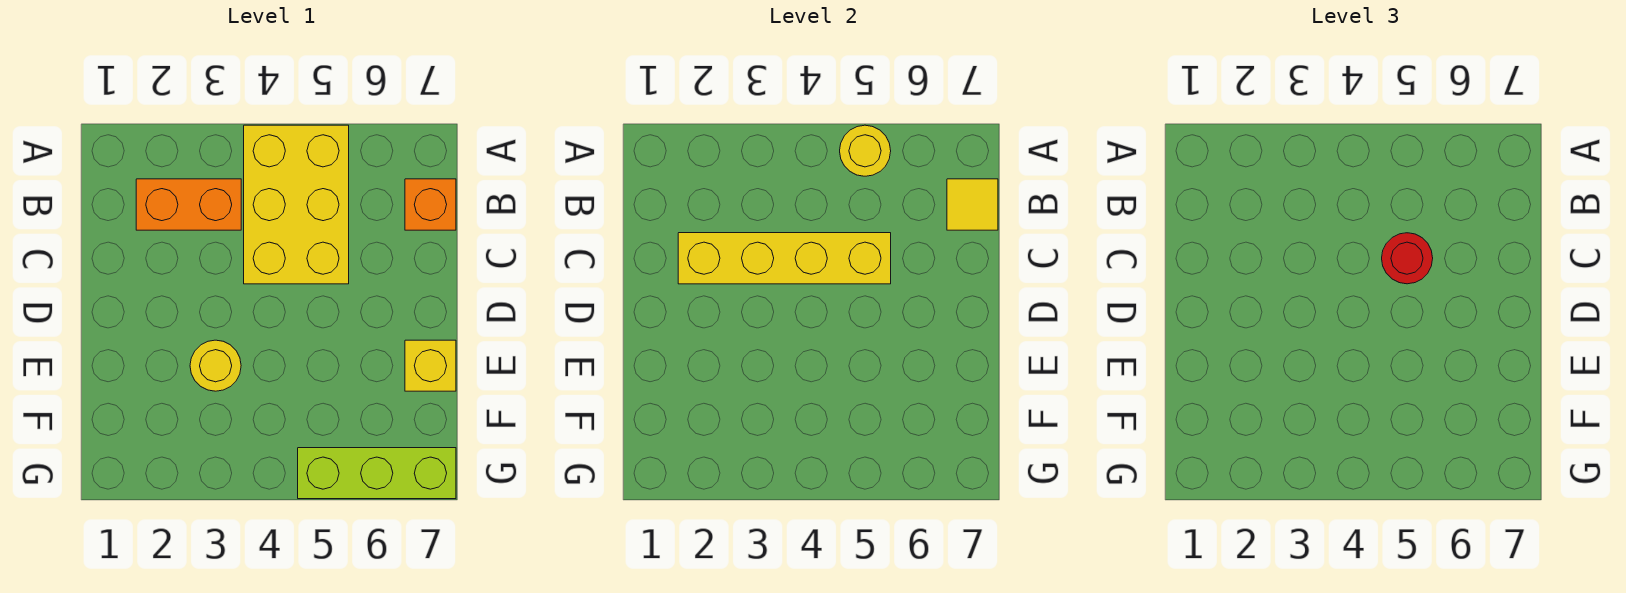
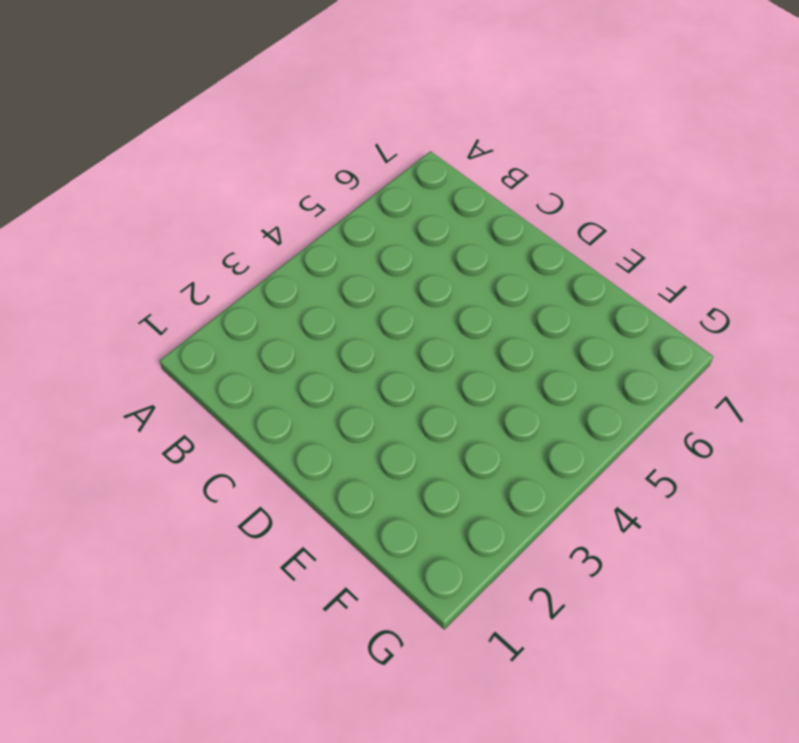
none -> yellow brick A4:C5 level 1
none -> orange brick B2:B3 level 1

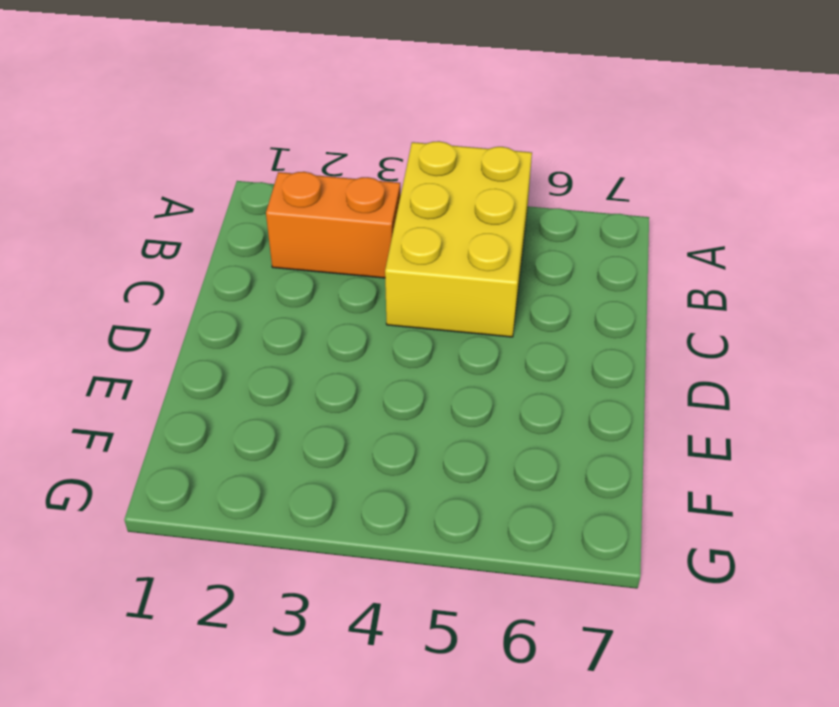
none -> orange brick B7 level 1
none -> yellow round brick E3 level 1

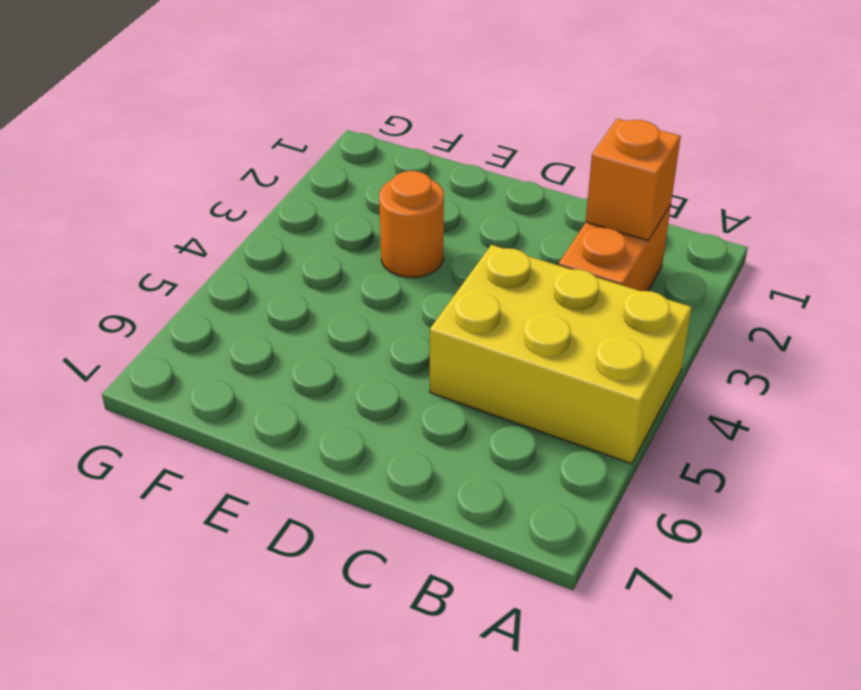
orange brick B2 level 2 -> orange brick B7 level 1
orange round brick E3 level 1 -> yellow round brick E3 level 1
none -> yellow brick E7 level 1
none -> lime brick G5:G7 level 1

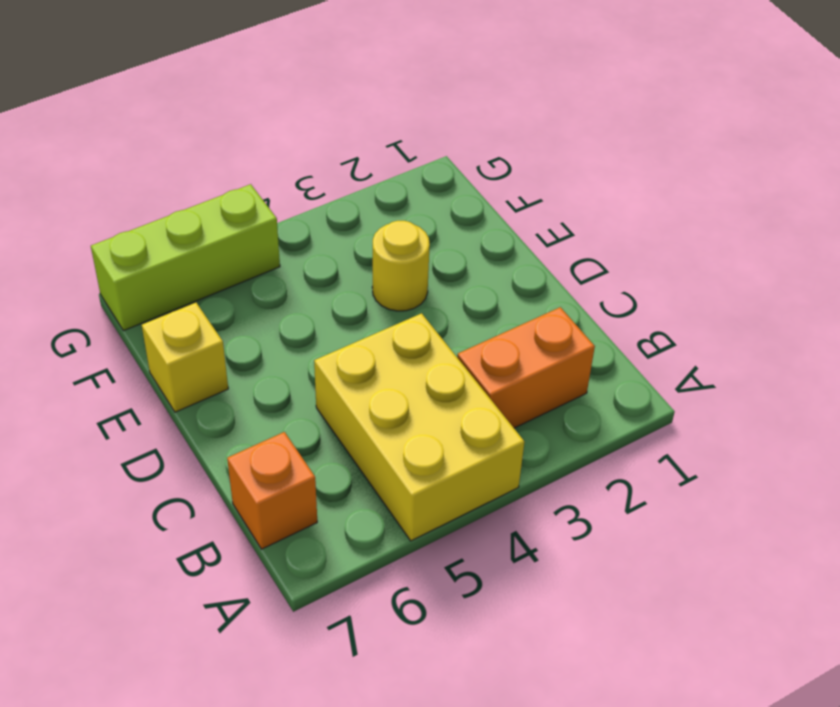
none -> yellow round brick A5 level 2
none -> yellow tile B7 level 2

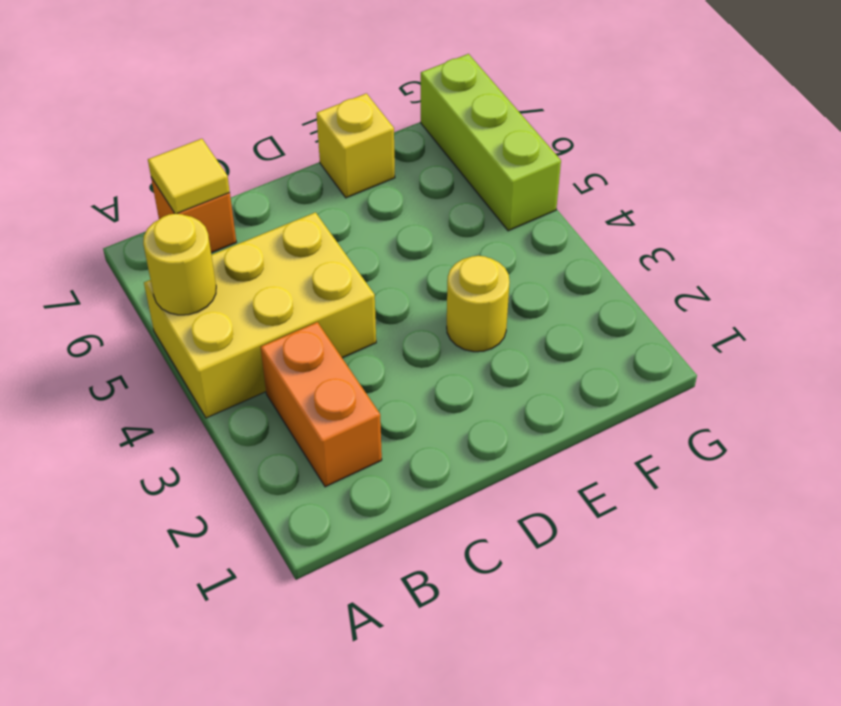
none -> yellow brick C2:C5 level 2
none -> red round brick C5 level 3

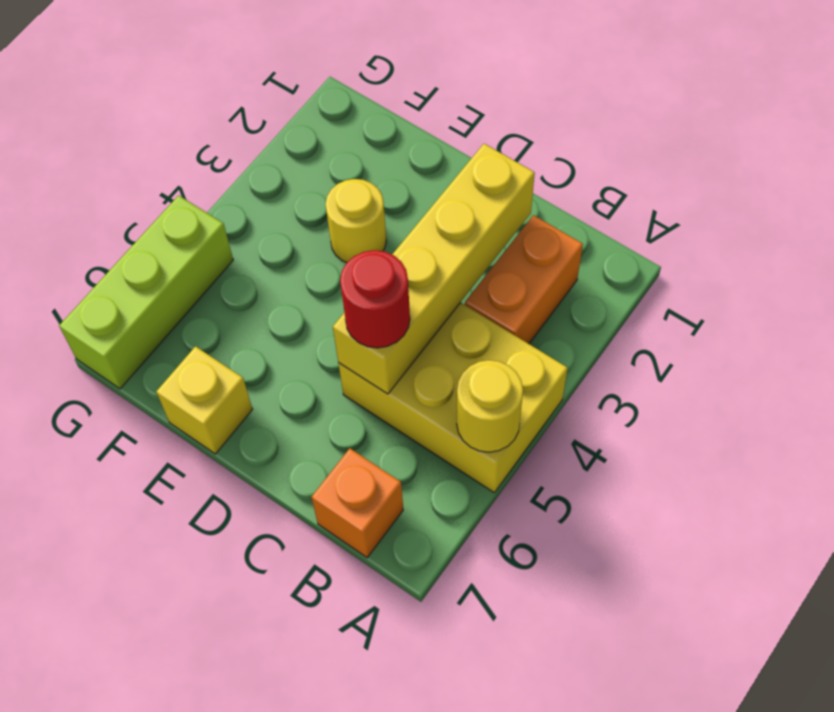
none -> yellow tile B7 level 2

